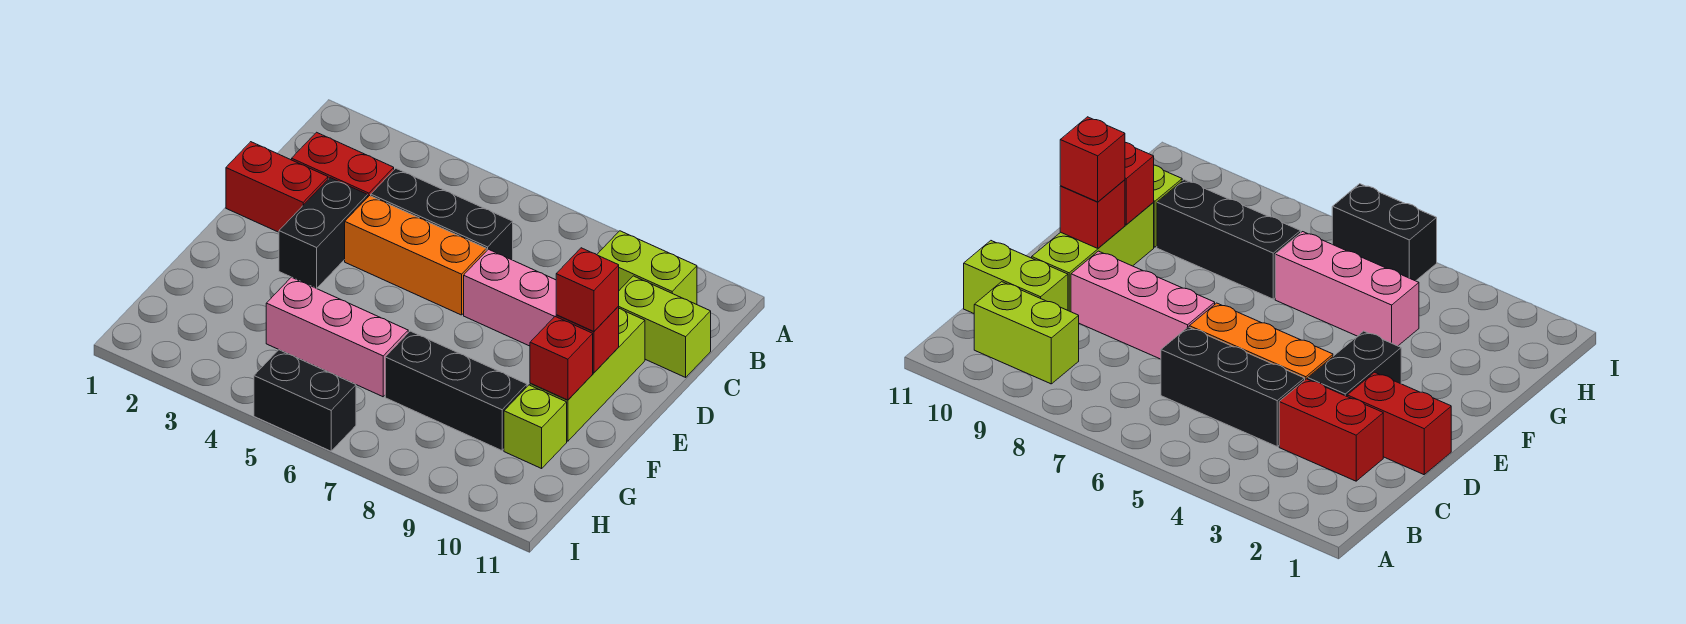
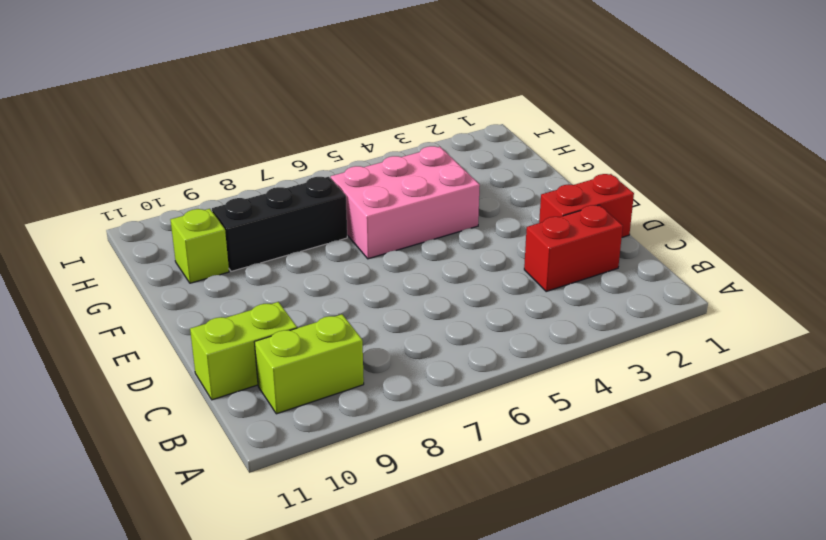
pink brick F4:G6 level 1 -> pink brick G4:G6 level 1
none -> black brick C4:C6 level 1
none -> black brick D3:E3 level 1
none -> orange brick D4:D6 level 1

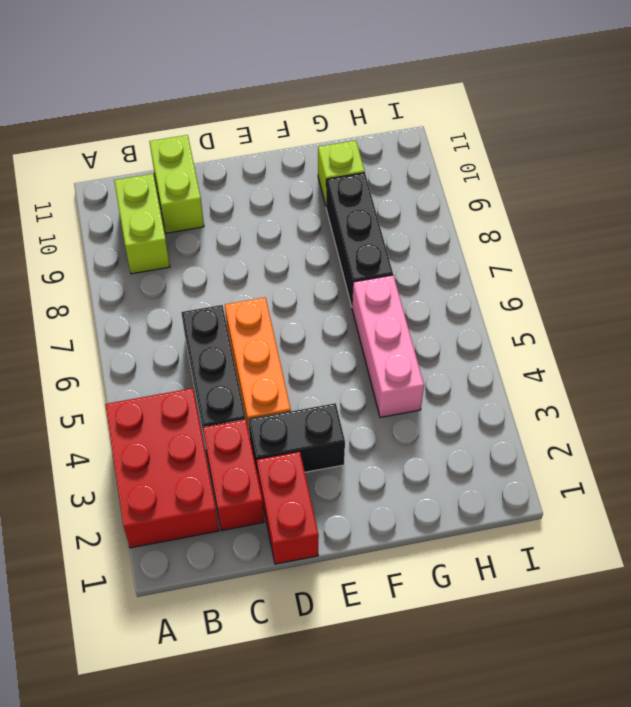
red brick A2:B4 level 1 -> none
none -> pink brick D7:D9 level 1
none -> lime brick D10:F10 level 1
none -> black brick I5:I6 level 1

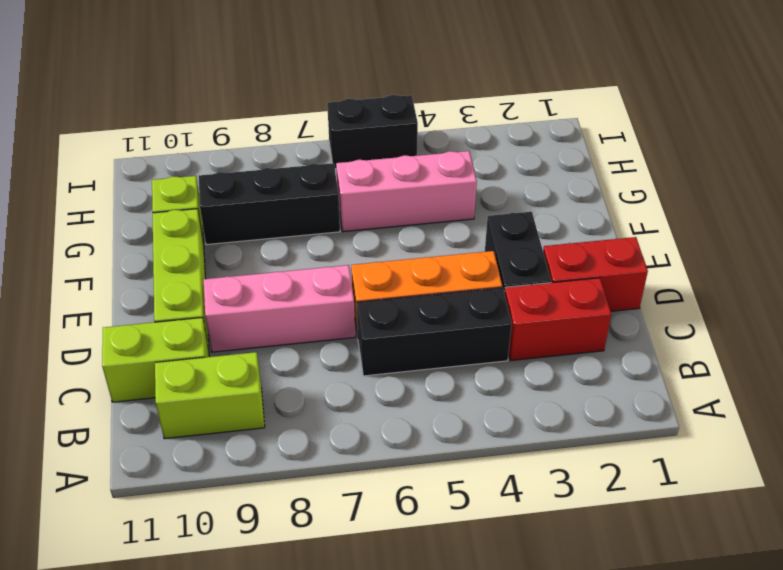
none -> red brick E10 level 2
none -> red brick F10 level 2
none -> red brick E10 level 3

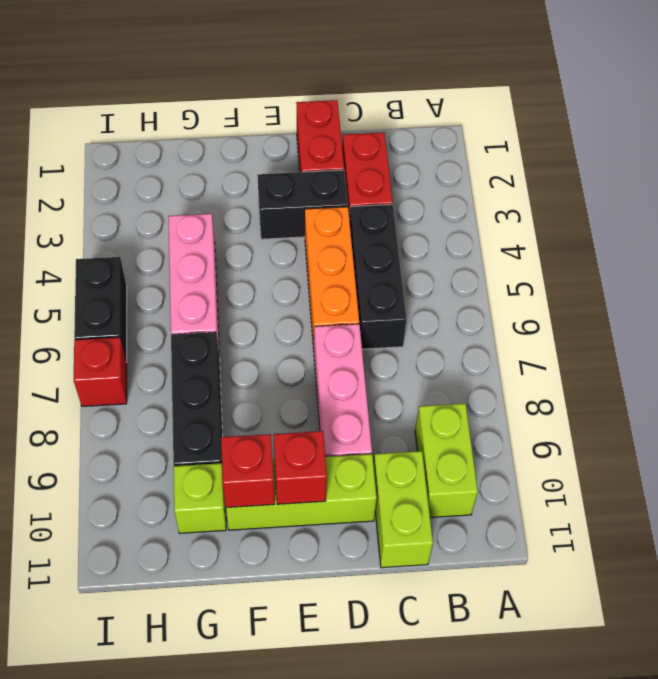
red brick I7 level 1 -> red brick E10 level 3

